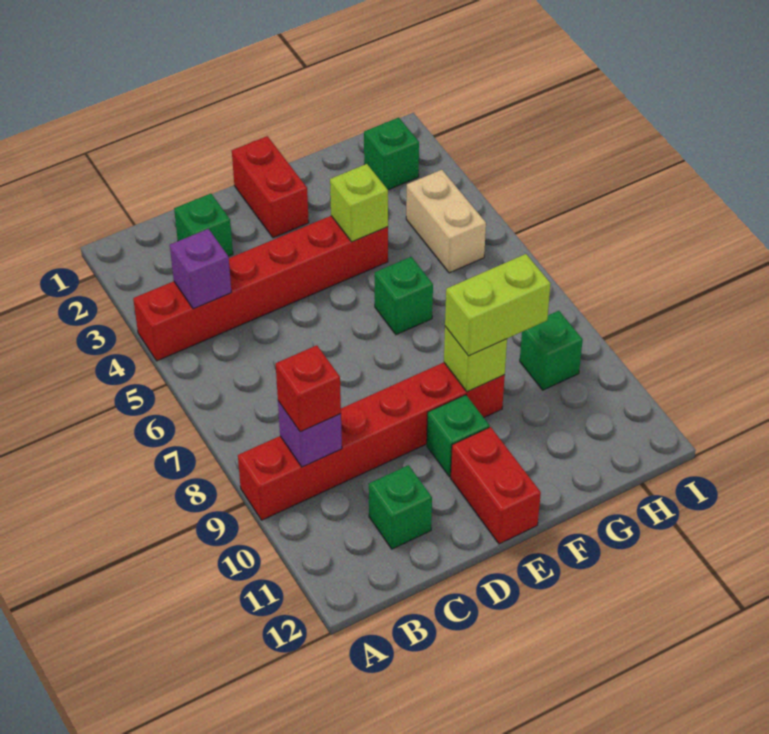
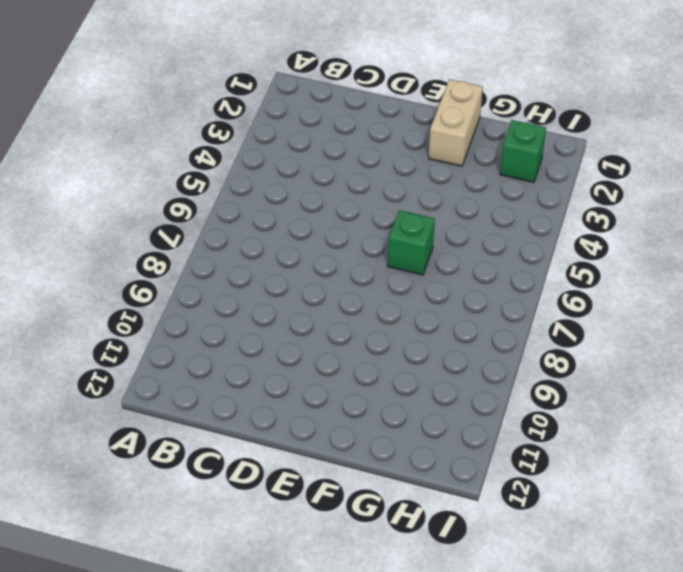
tan brick F1:F2 level 1 -> tan brick H4:H5 level 1
none -> red brick A4:F4 level 1
none -> red brick A9:F9 level 1
none -> green brick C2 level 1

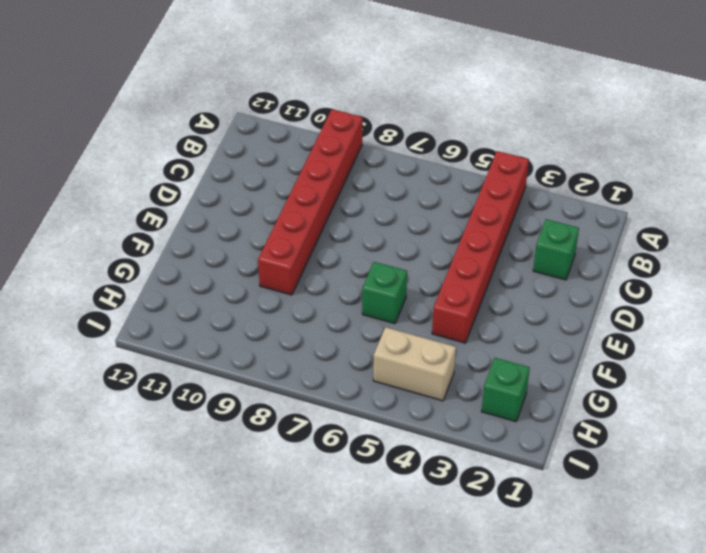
none -> green brick C11 level 1
none -> red brick E1:E2 level 1
none -> green brick E10 level 1

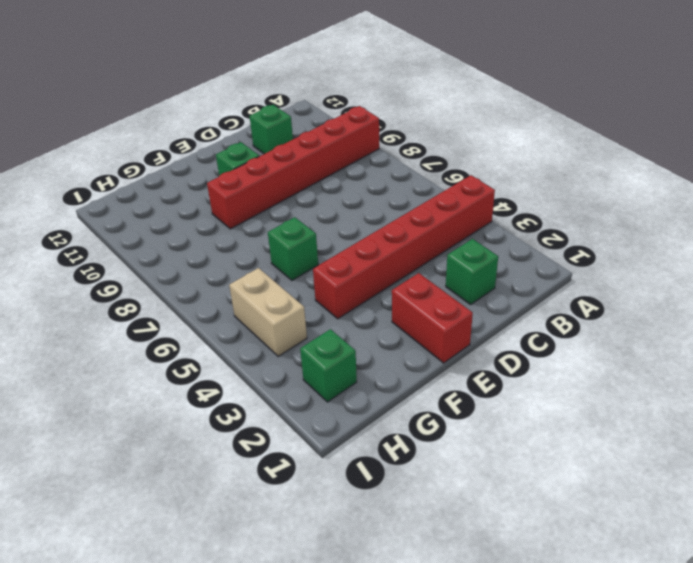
none -> red brick E11:E12 level 1
none -> green brick H9 level 1
none -> purple brick B4 level 2

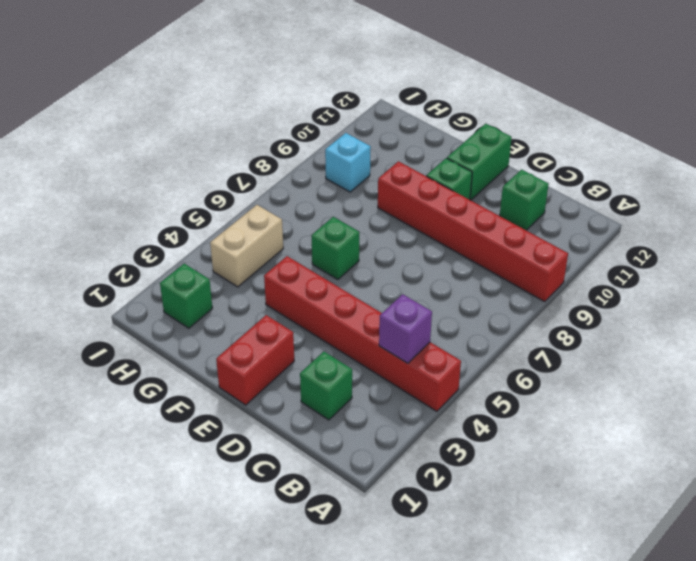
green brick E11:E12 level 1 -> red brick E11:E12 level 1
cyan brick H9 level 1 -> green brick H9 level 1
none -> purple brick B9 level 2
none -> lime brick F4 level 2
none -> lime brick F9 level 2

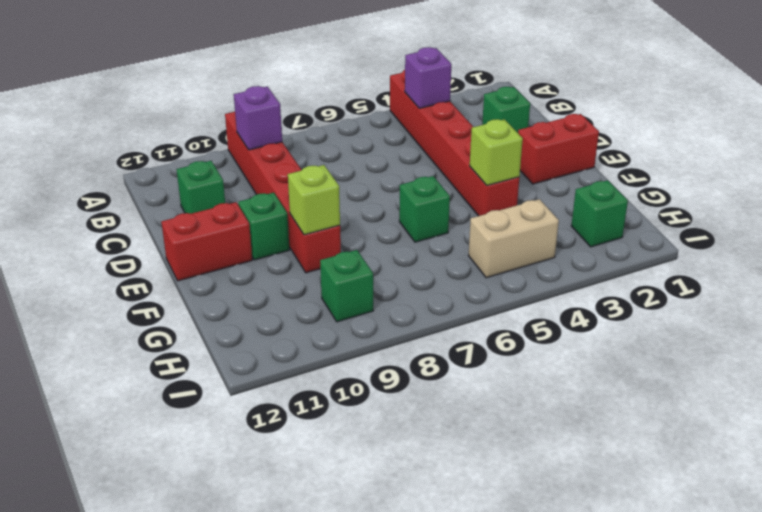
none -> red brick B9 level 3
none -> lime brick F9:G9 level 3

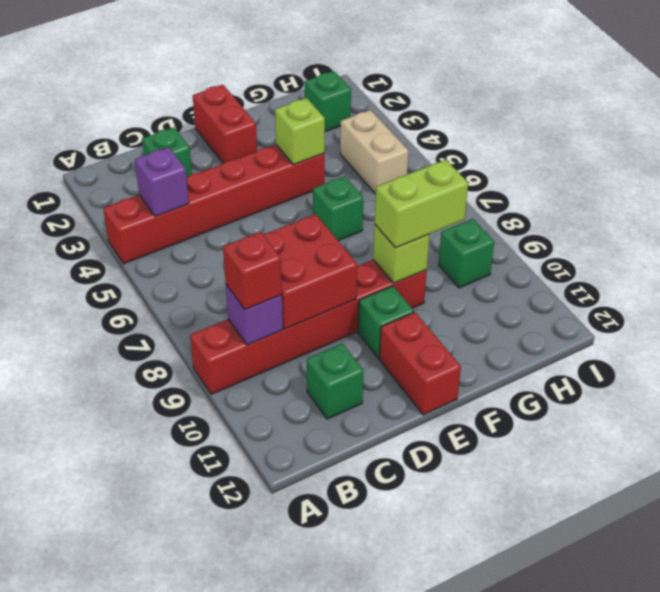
red brick C8:D9 level 2 -> none

